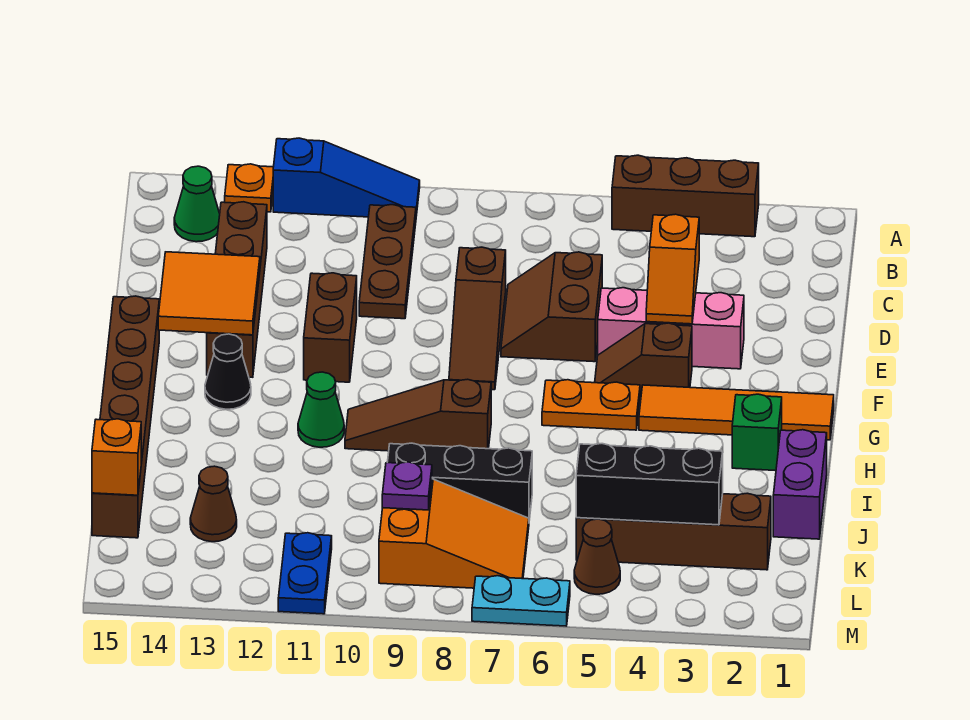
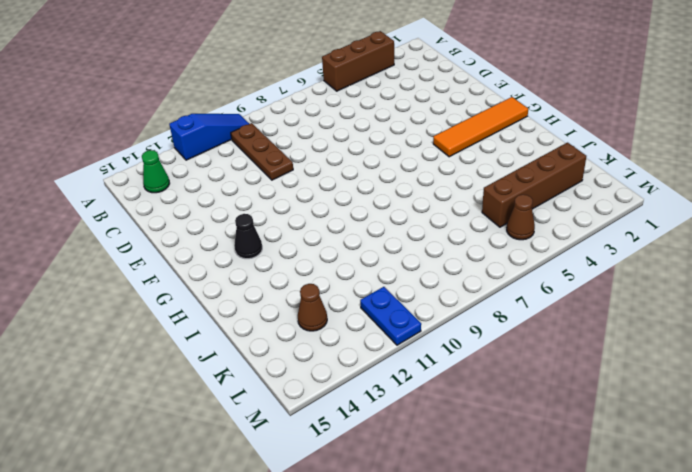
none -> orange plate A13 level 1
none -> brown brick C13:F13 level 1
none -> brown slope D6:E7 level 1 top 6
none -> brown slope D8:F8 level 1 top D

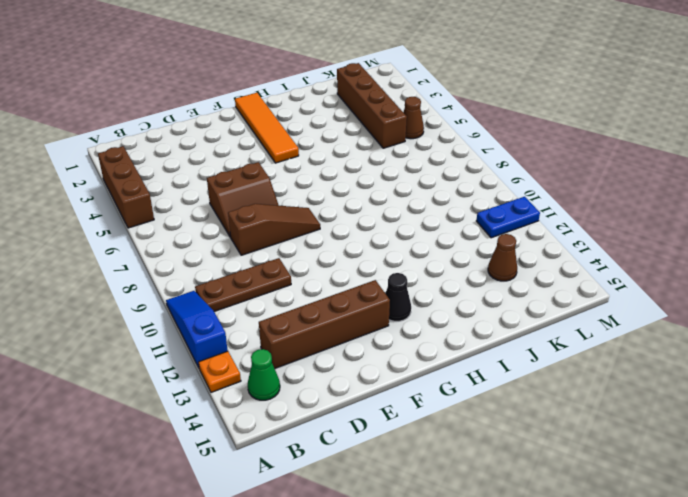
none -> pink brick E3:E5 level 1
none -> brown brick E11:F11 level 1
none -> brown slope F4:F5 level 1 top 4
none -> brown brick F15:K15 level 1

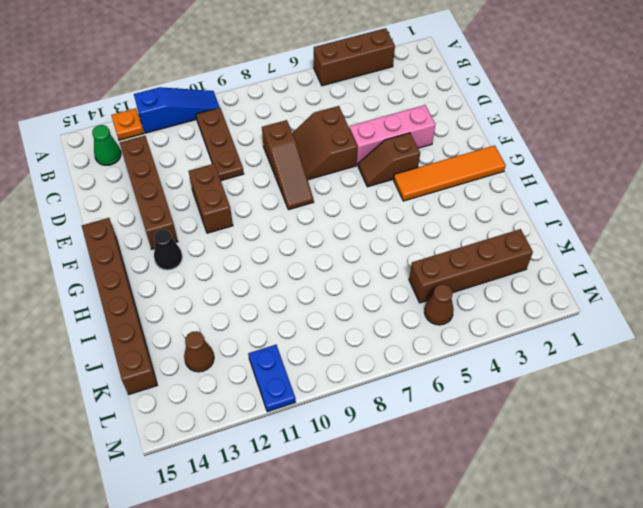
none -> orange plate G5:G6 level 1
none -> green brick H2 level 1
none -> brown slope H8:H10 level 1 top 8
none -> green cone H11 level 1

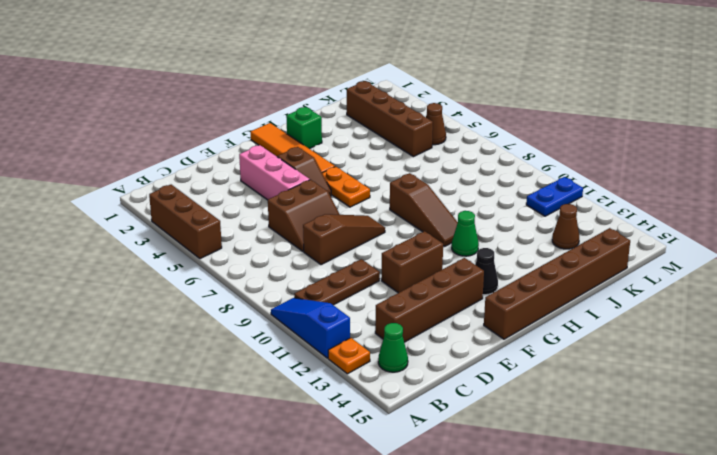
none -> purple brick I1:J1 level 1
none -> black brick J7:J9 level 1
none -> orange slope K7:L9 level 1 top 9
none -> cyan plate M6:M7 level 1

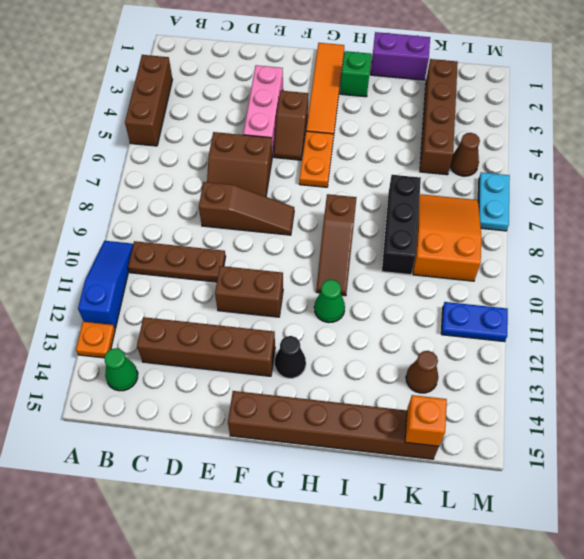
none -> orange slope D4:E4 level 2 top D
none -> orange tile E13:F14 level 2
none -> black brick K3:K5 level 2
none -> purple plate K9 level 2

